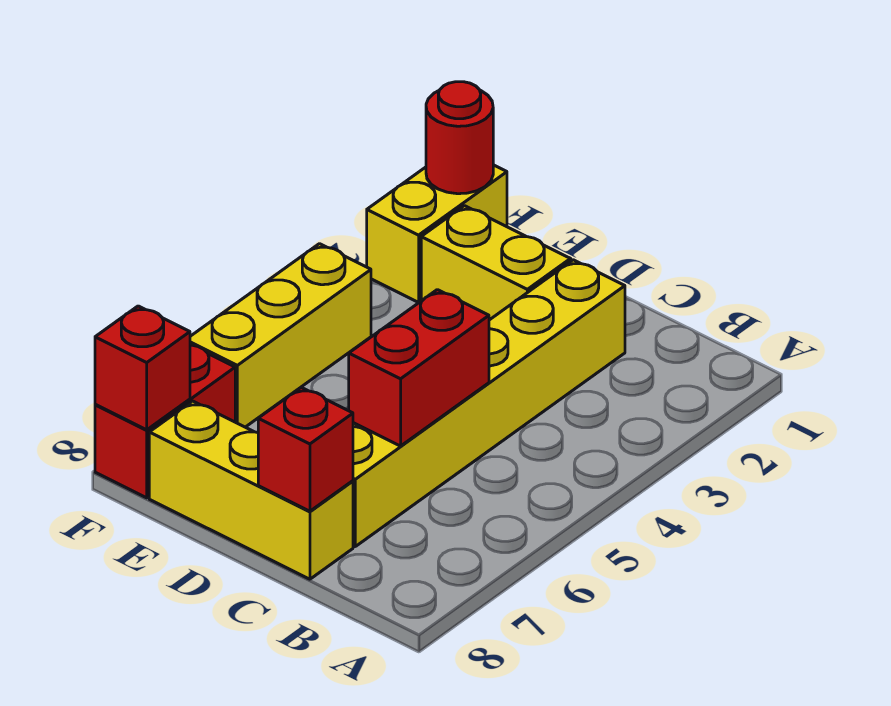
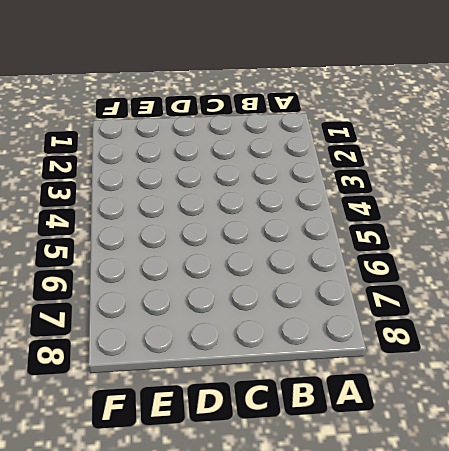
none -> yellow brick C2:C7 level 1
none -> yellow brick C8:E8 level 1

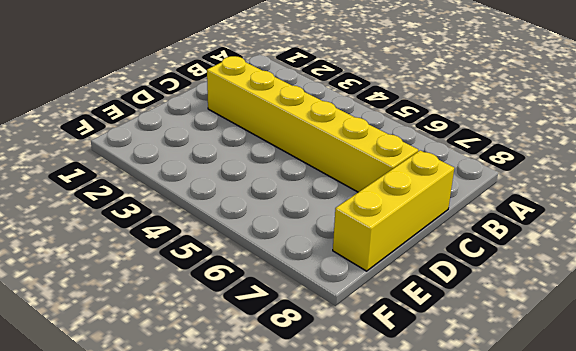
none -> yellow brick D2:E2 level 1
none -> yellow brick F1:F2 level 1

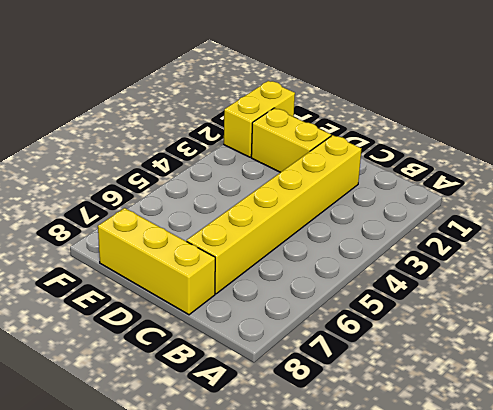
none -> yellow brick F4:F6 level 1
none -> red brick F7:F8 level 1

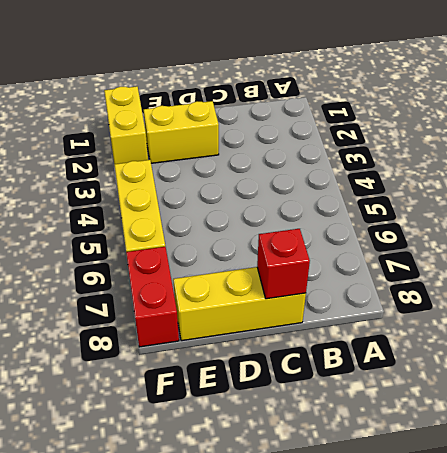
none -> yellow brick C2:C7 level 1
none -> red brick C5:C6 level 2

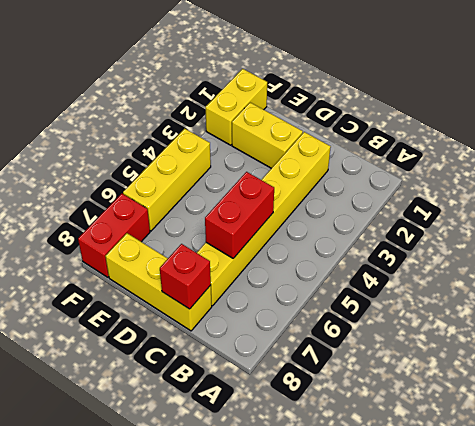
none -> red round brick F1 level 2
none -> red brick F8 level 2

